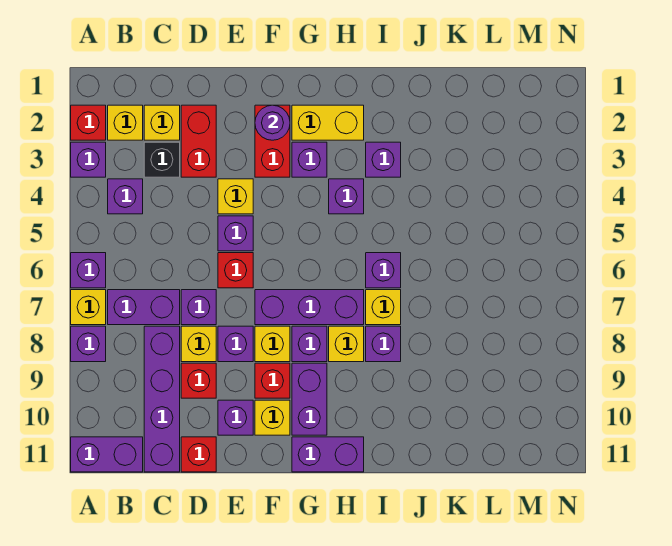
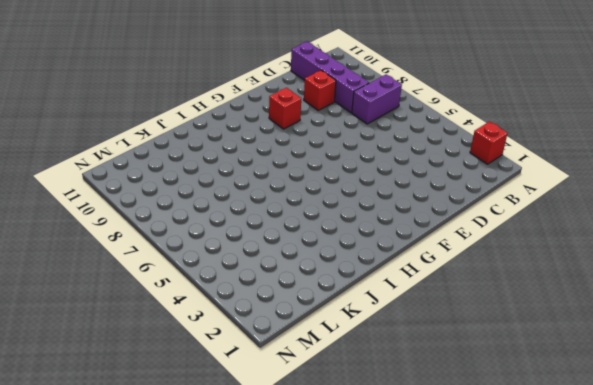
none -> purple brick A3 level 1
none -> purple brick A6 level 1
none -> yellow brick A7 level 1
none -> purple brick A8 level 1

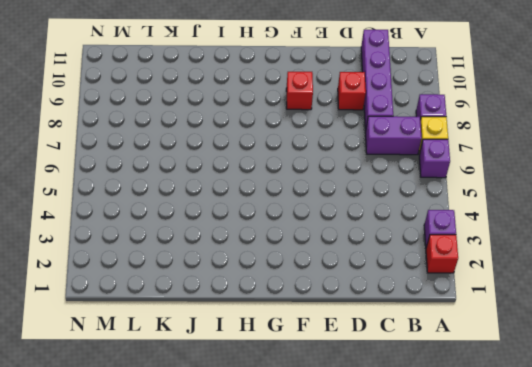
none -> purple brick A11:B11 level 1
none -> yellow brick B2 level 1
none -> purple brick B4 level 1
none -> yellow brick C2 level 1

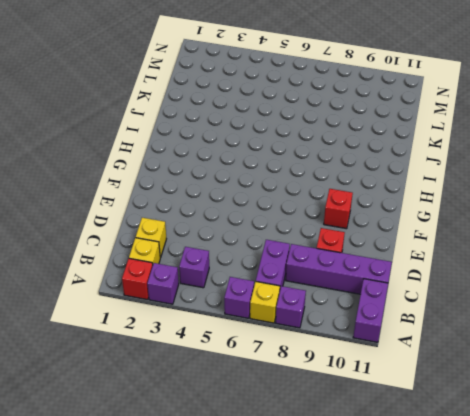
none -> black brick C3 level 1
none -> red brick D2:D3 level 1
none -> purple brick D7 level 1
none -> yellow brick D8 level 1

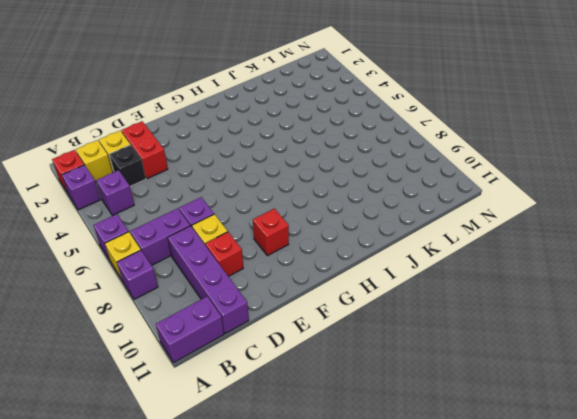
none -> red brick D11 level 1
none -> yellow brick E4 level 1
none -> purple brick E5 level 1
none -> red brick E6 level 1

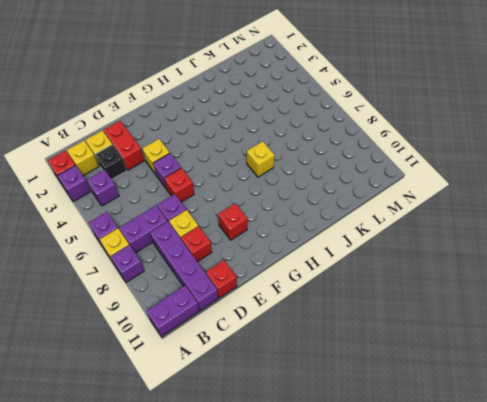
none -> purple brick E8 level 1
none -> purple brick E10 level 1
none -> red brick F2:F3 level 1
none -> purple brick F7:H7 level 1

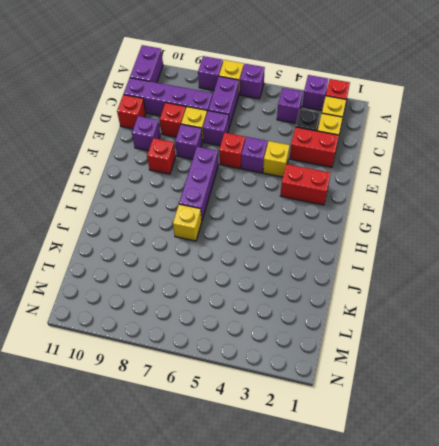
none -> yellow brick F8 level 1
none -> yellow brick F10 level 1
none -> yellow brick G2:H2 level 1
none -> purple brick G3 level 1

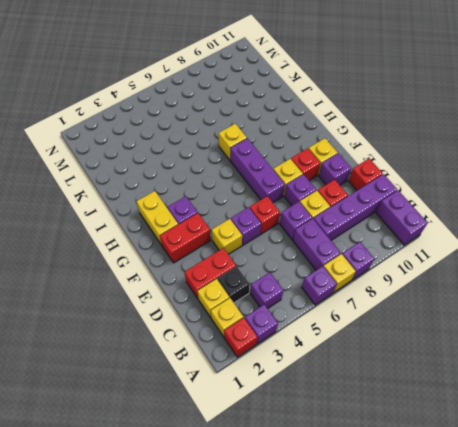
none -> purple brick G8 level 1
none -> purple brick G9:G10 level 1
none -> purple brick G11:H11 level 1
none -> purple brick H4 level 1

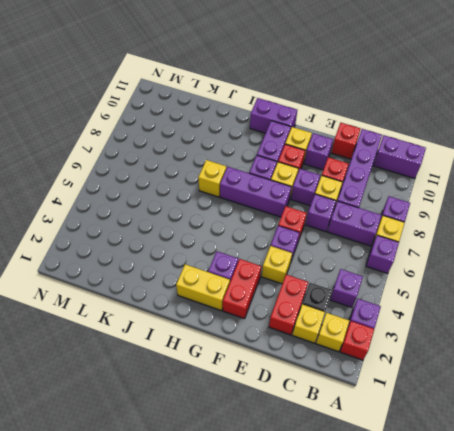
none -> purple brick H4 level 1
none -> yellow brick H8 level 1
none -> purple brick I3 level 1
none -> purple brick I6 level 1

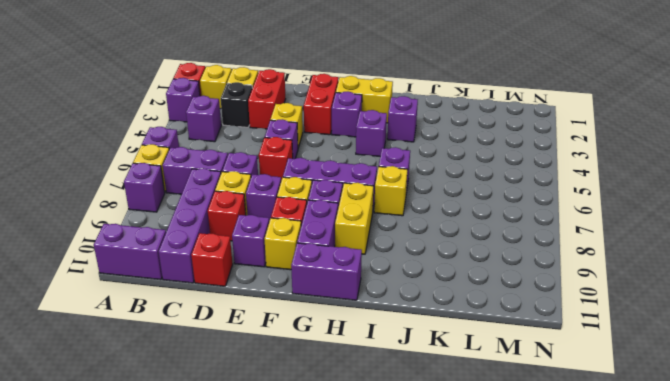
yellow brick H8:H9 level 1 -> yellow brick H8 level 1
none -> purple brick I8 level 1
none -> purple round brick F2 level 2

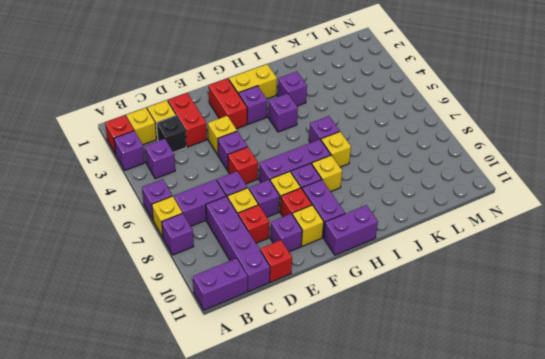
none -> purple brick I8 level 1
none -> purple round brick F2 level 2

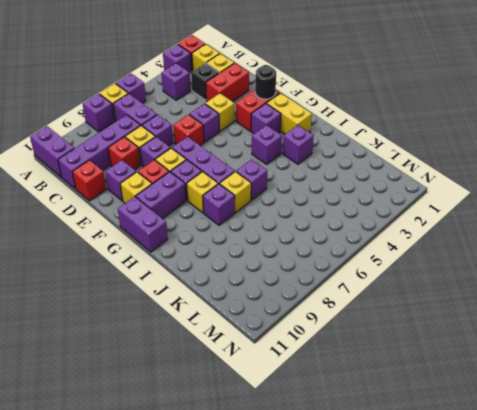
black round brick F2 level 2 -> purple round brick F2 level 2

